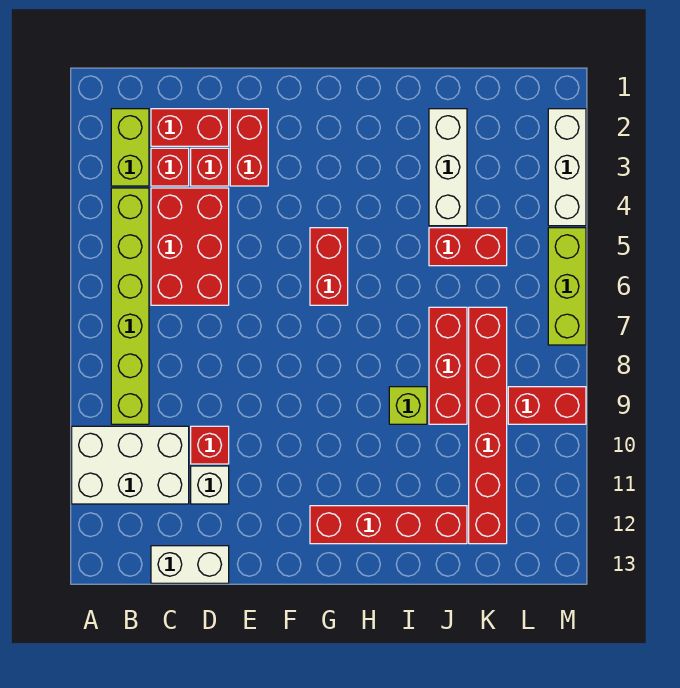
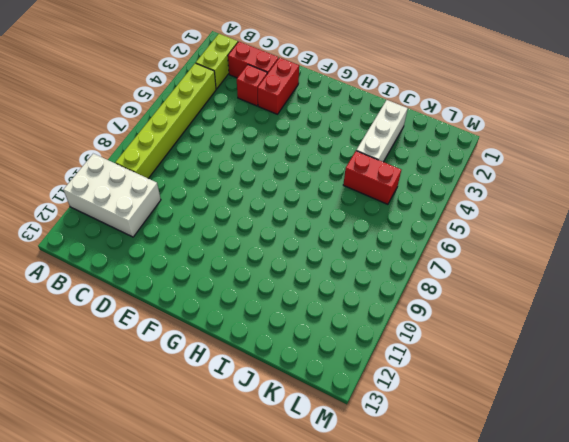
none -> red brick C3 level 1
none -> red brick C4:D6 level 1
none -> white brick C13:D13 level 1

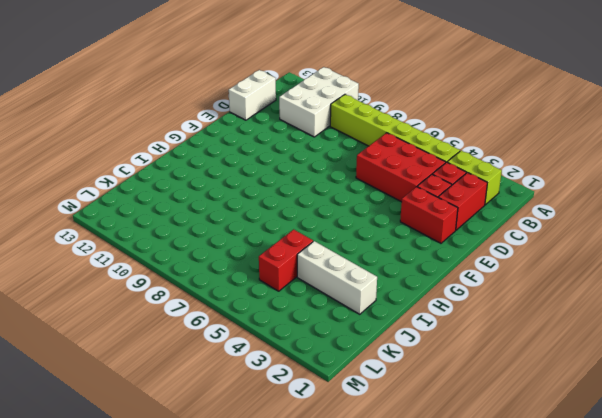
none -> red brick D10 level 1
none -> white brick D11 level 1
none -> red brick G5:G6 level 1

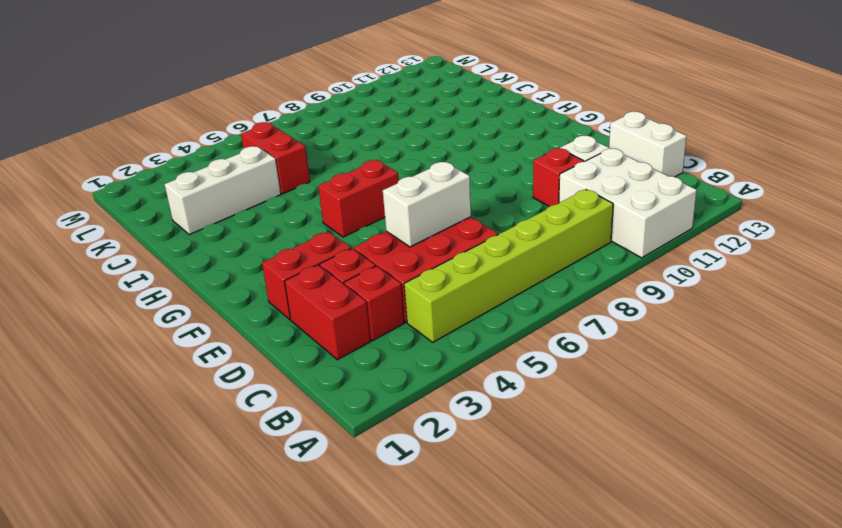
white brick D5:D6 level 2 -> none
none -> lime brick B2:B3 level 1
none -> red brick G12:J12 level 1
none -> lime brick I9 level 1

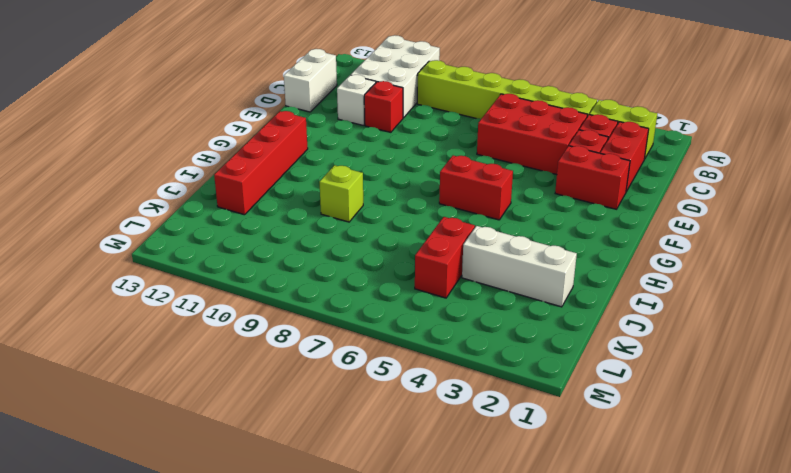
none -> red brick J7:J9 level 1
none -> red brick K7:K12 level 1
none -> red brick L9:M9 level 1

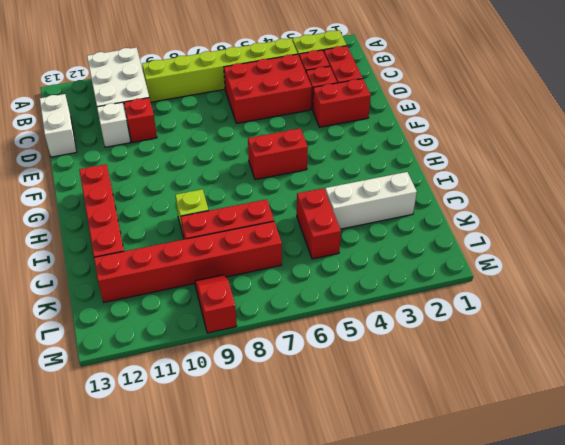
red slope L9:M9 level 1 top M -> red brick L9:M9 level 1
none -> white brick M2:M4 level 1
none -> lime brick M5:M7 level 1

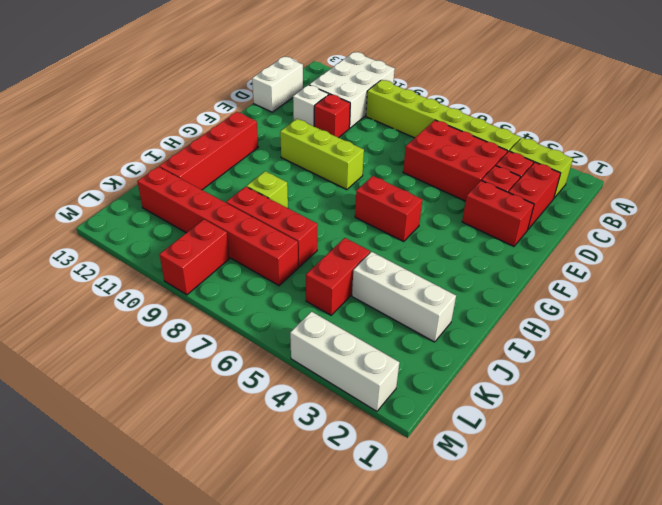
lime brick F8:F10 level 1 -> lime brick M5:M7 level 1

